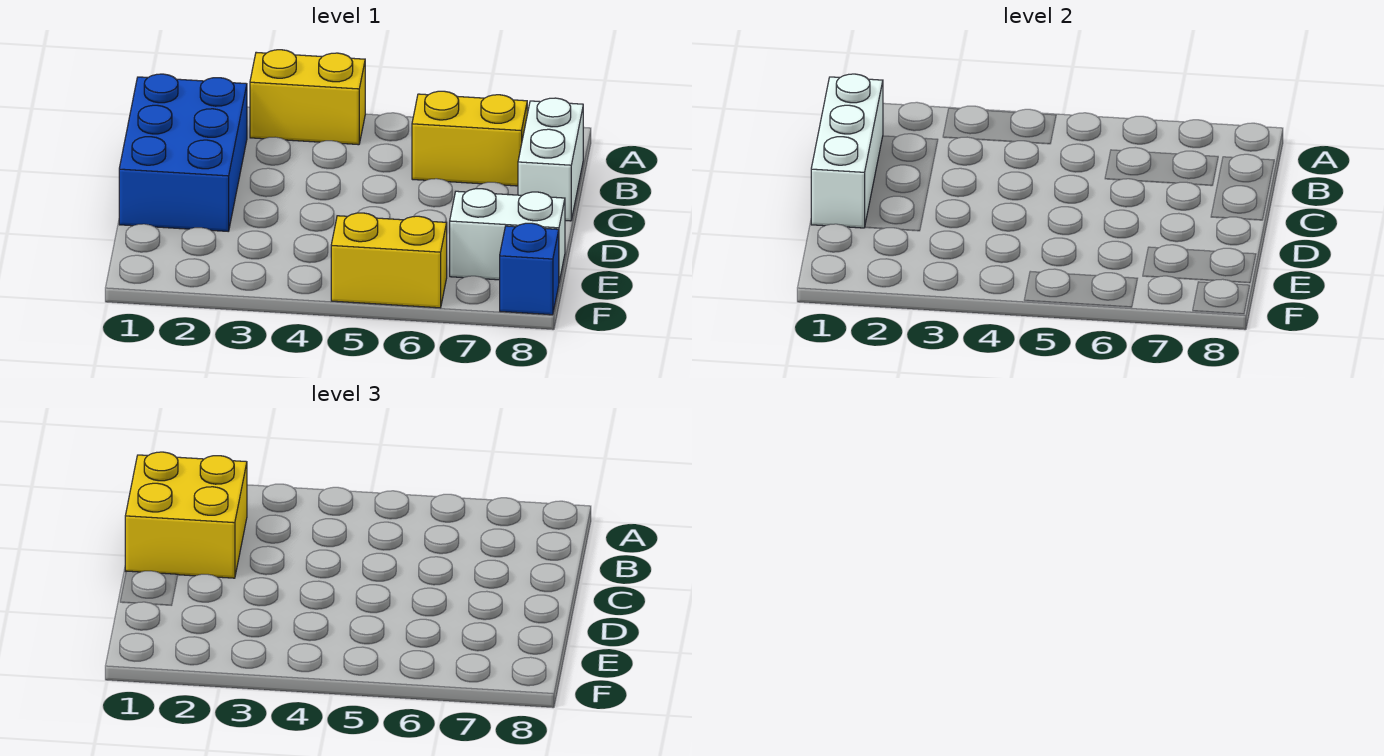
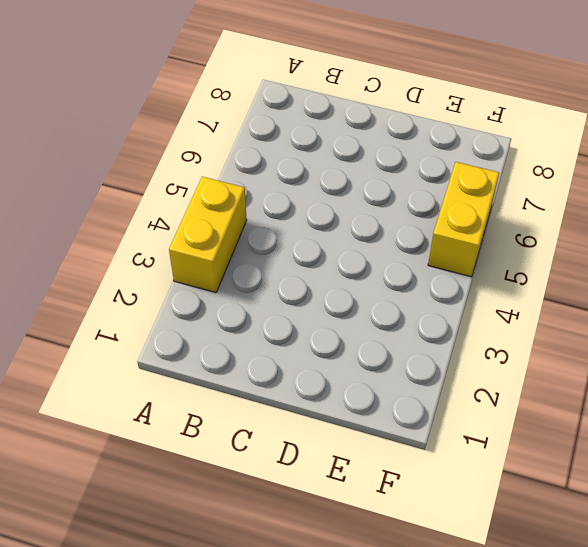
none -> blue brick B1:D2 level 1
none -> yellow brick B6:B7 level 1

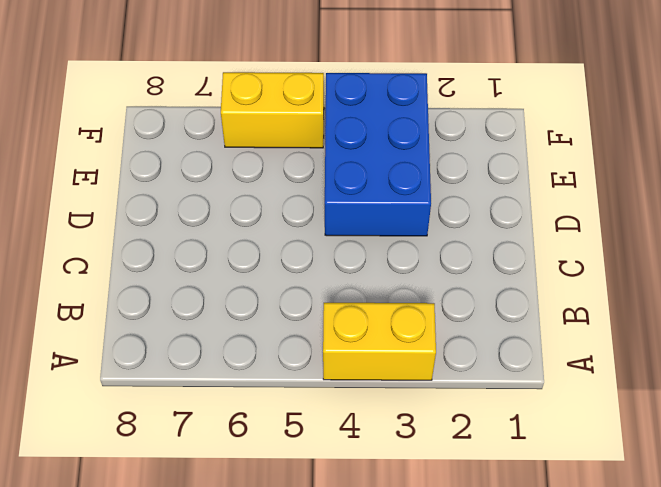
blue brick D3:F4 level 1 -> blue brick B1:D2 level 1
none -> yellow brick B6:B7 level 1
none -> white brick B8:C8 level 1

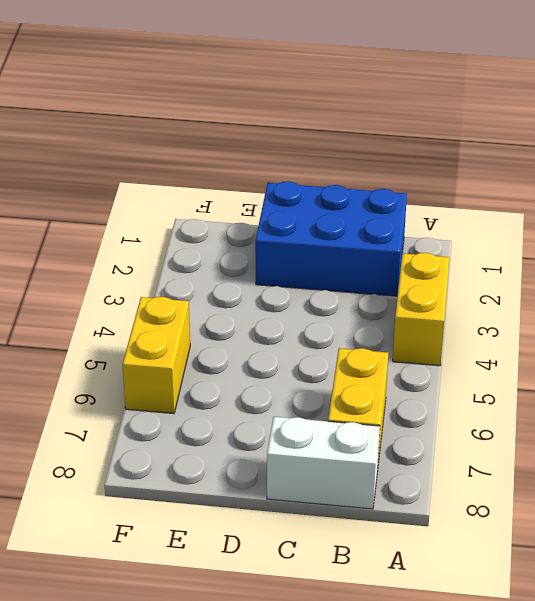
none -> white brick E7:E8 level 1
none -> blue brick F8 level 1

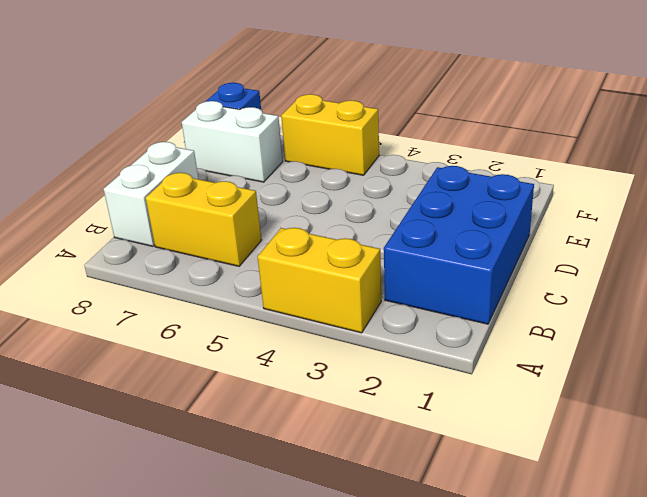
none -> white brick B1:D1 level 2
none -> yellow brick B1:C2 level 3

